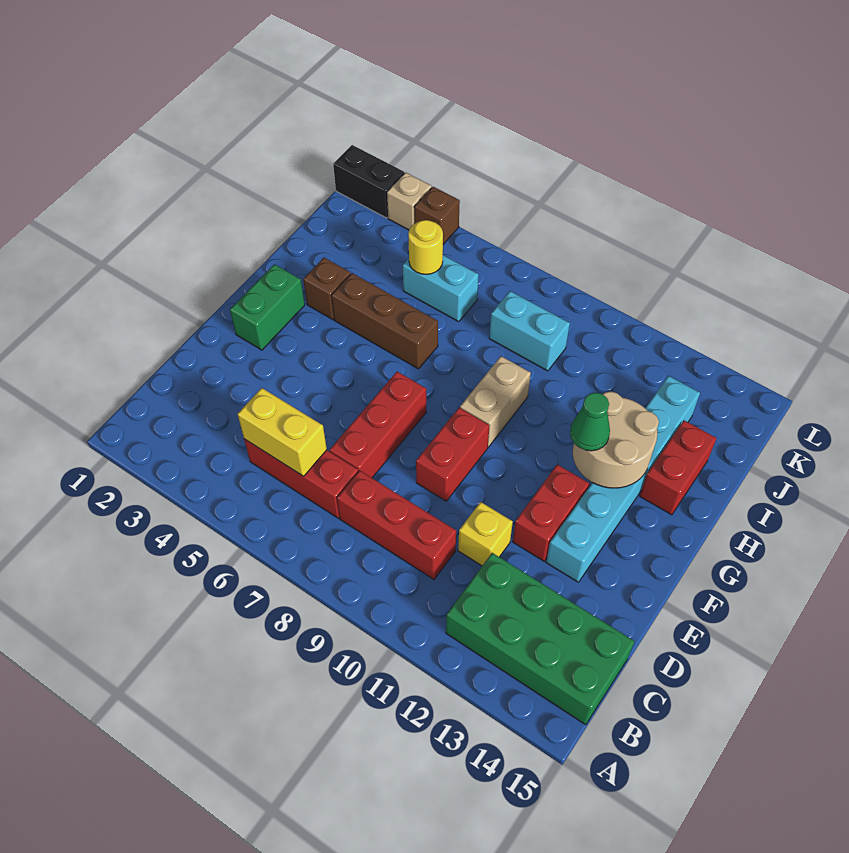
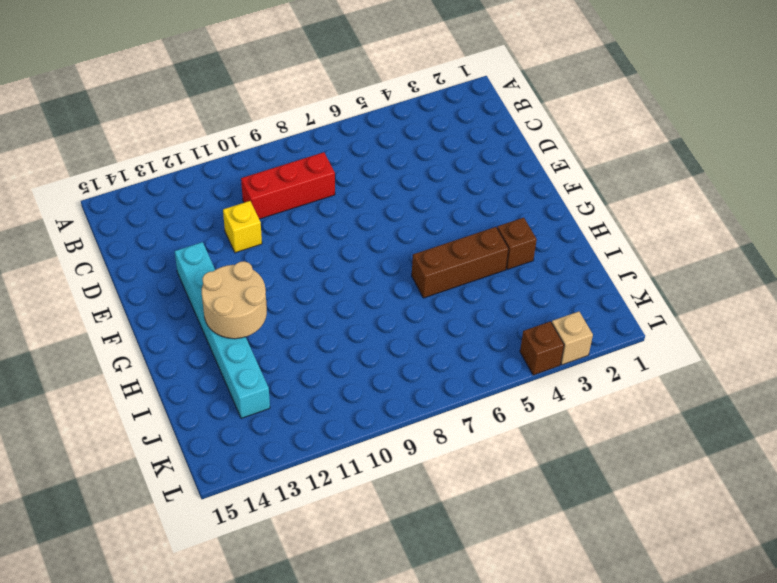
none -> green brick B12:C15 level 1
none -> red brick C5:C7 level 1
none -> red brick D7:F7 level 1

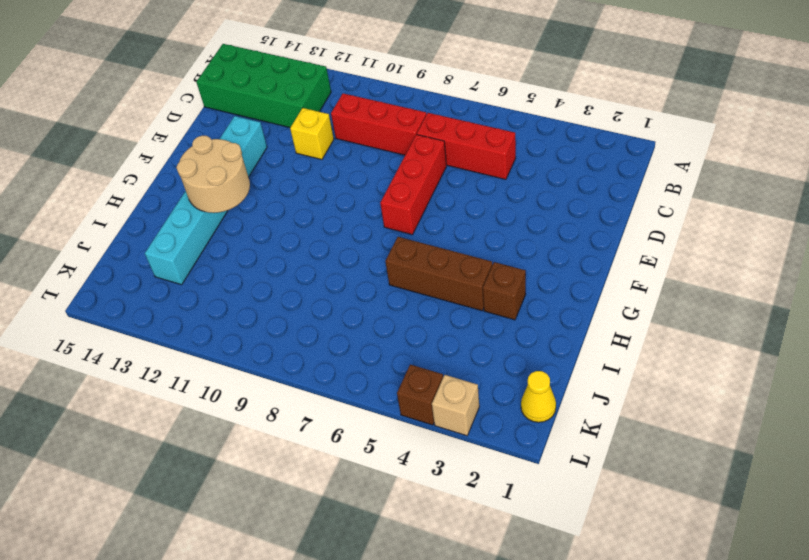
yellow cone K1 level 1 -> none
none -> red brick E9:F9 level 1
none -> red brick E12:F12 level 1
none -> green brick F2:G2 level 1

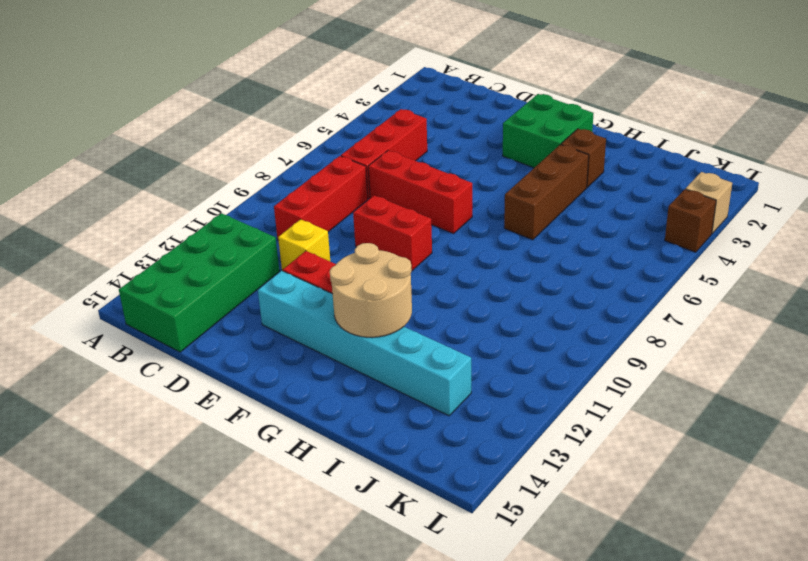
green brick F2:G3 level 1 -> green brick F2:G2 level 1
none -> tan brick G9:H9 level 1
none -> red brick H14:I14 level 1
none -> cyan brick J5:J6 level 1

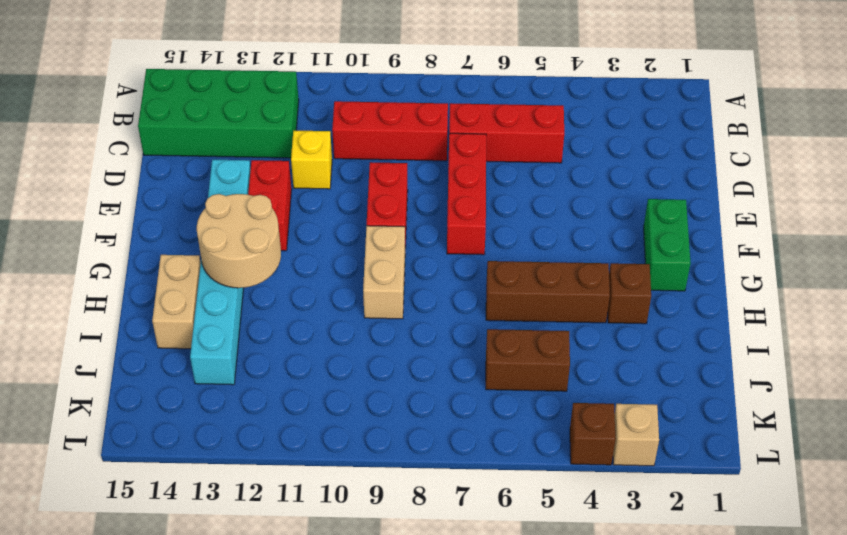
tan brick H14:I14 level 1 -> red brick H14:I14 level 1
brown brick J5:J6 level 1 -> cyan brick J5:J6 level 1
none -> cyan brick J8:J9 level 1
none -> black brick L1:L2 level 1
none -> yellow brick C5:C6 level 2

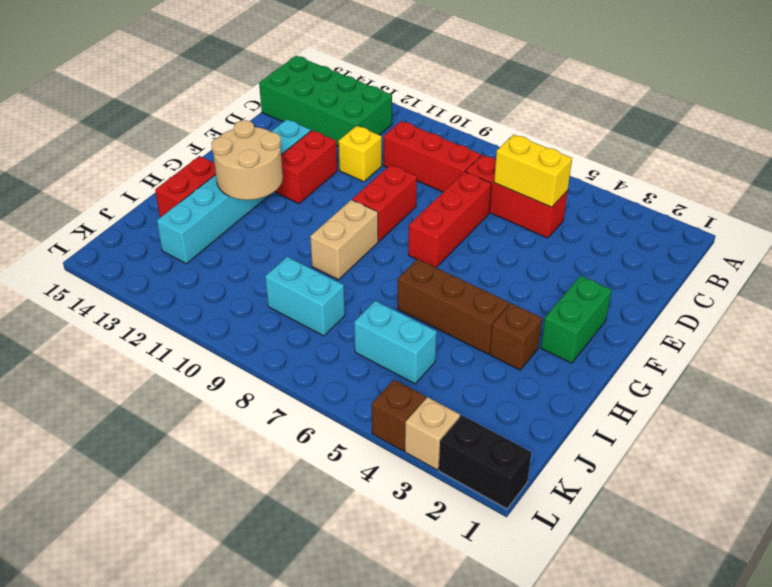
none -> yellow round brick J5 level 2
none -> green cone G12 level 3

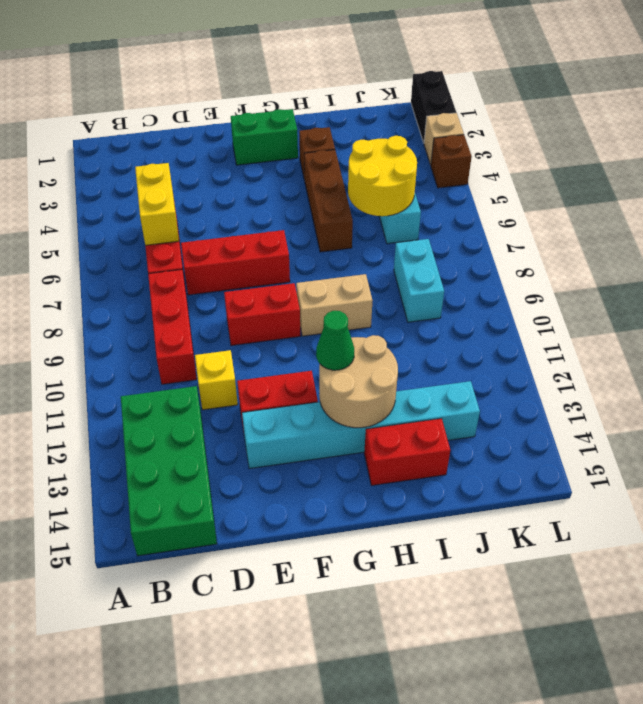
yellow round brick I5:J6 level 2 -> yellow round brick J5 level 2

